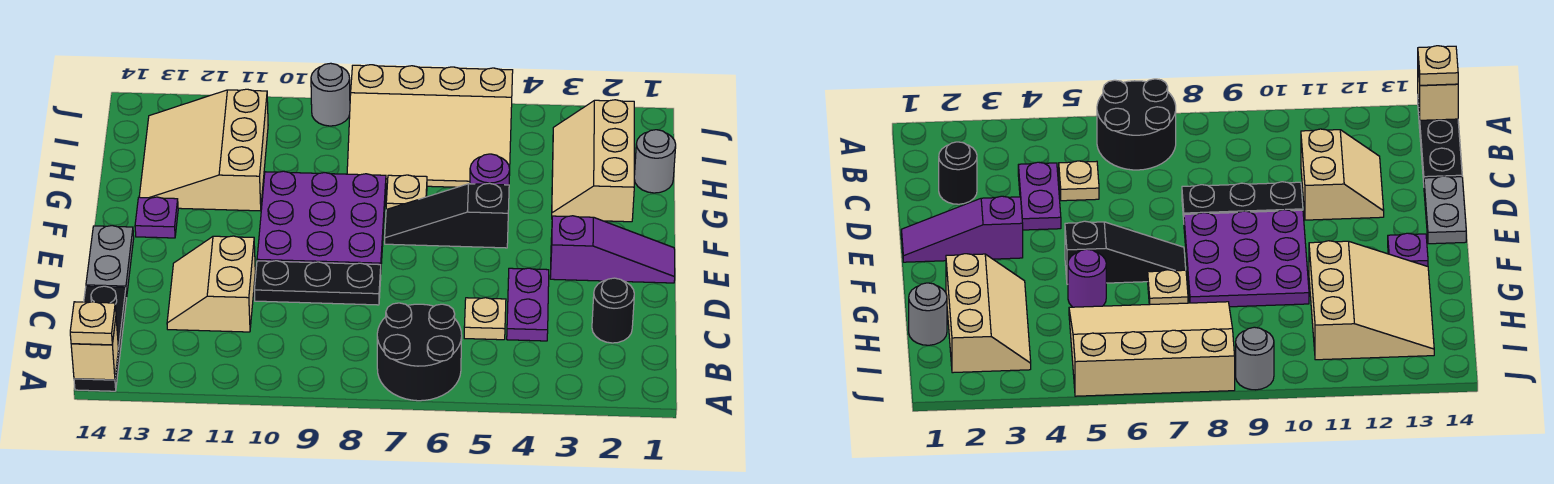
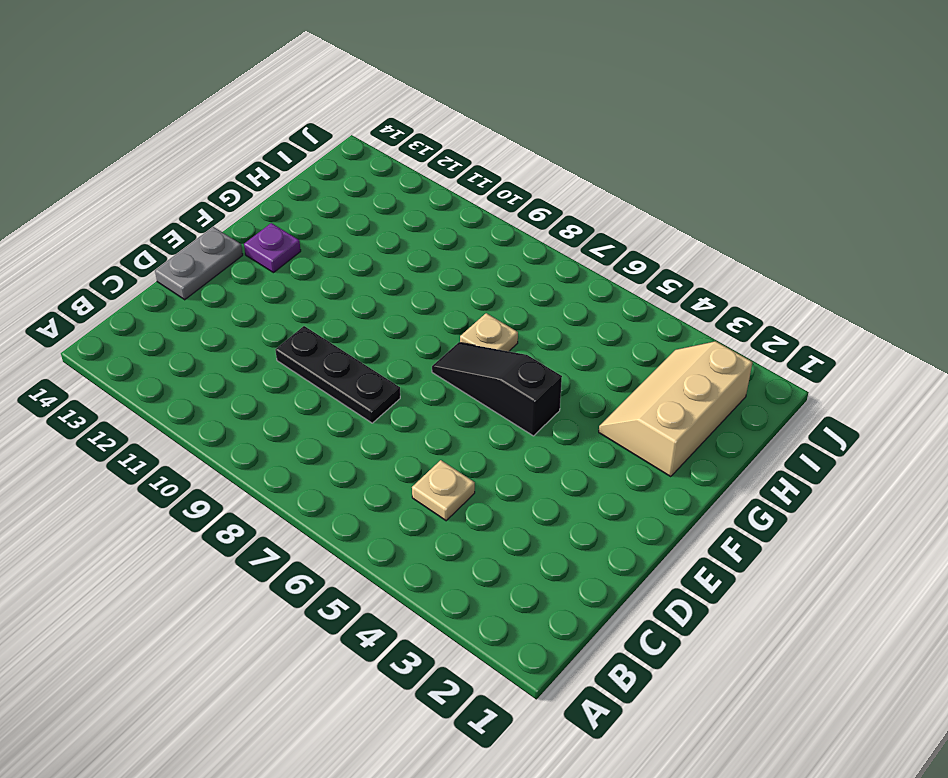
none -> black round brick A6:B7 level 1
none -> black plate A14:C14 level 1
none -> black round brick C2 level 1

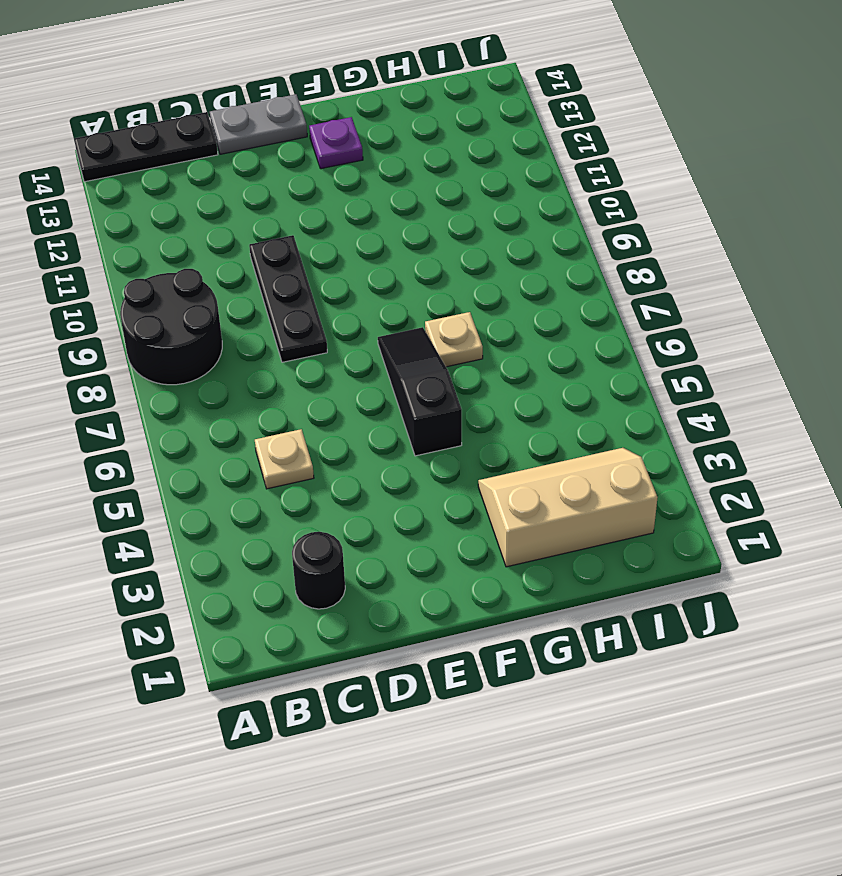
black round brick A8:B9 level 1 -> black round brick A6:B7 level 1
none -> purple plate C4:D4 level 1
none -> tan slope C11:D12 level 1 top 11
none -> purple slope E1:E3 level 1 top 3

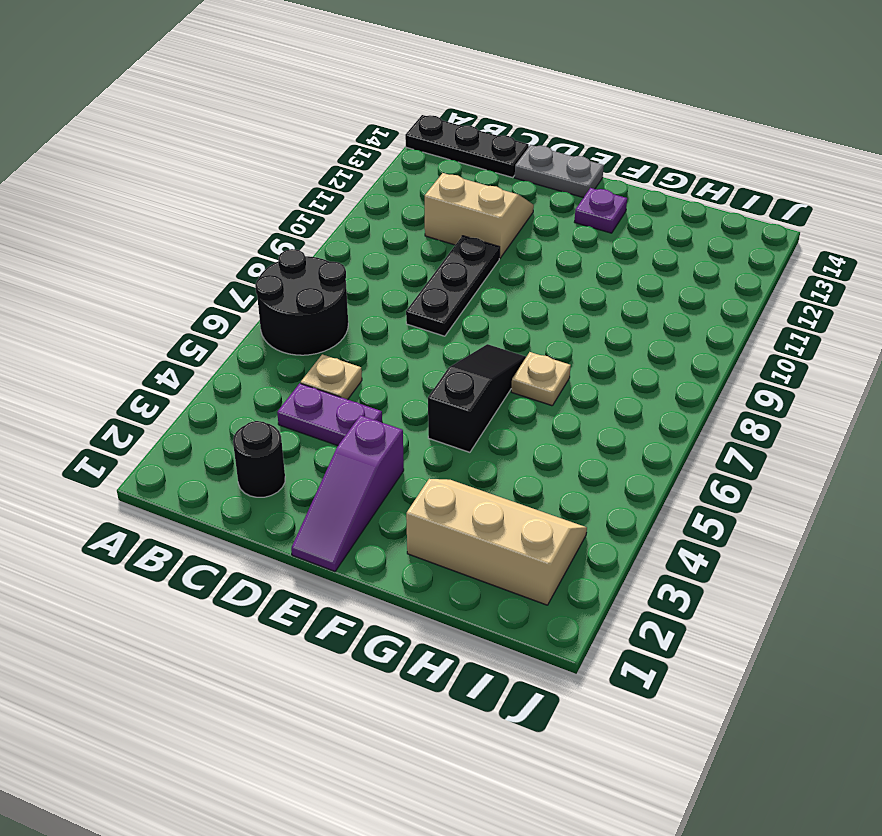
none -> purple plate E8:G10 level 1
none -> purple round brick G5 level 1
none -> tan slope G11:I13 level 1 top 11

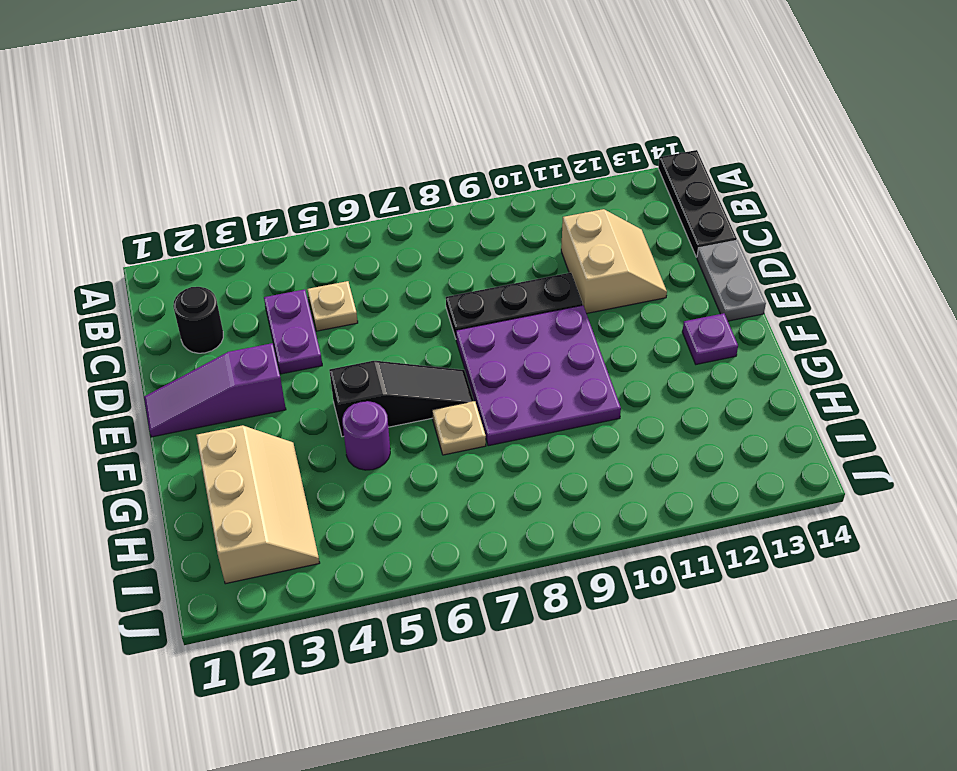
none -> black round brick A6:B7 level 1
none -> tan slope G11:I13 level 1 top 11
none -> grey round brick H1 level 1

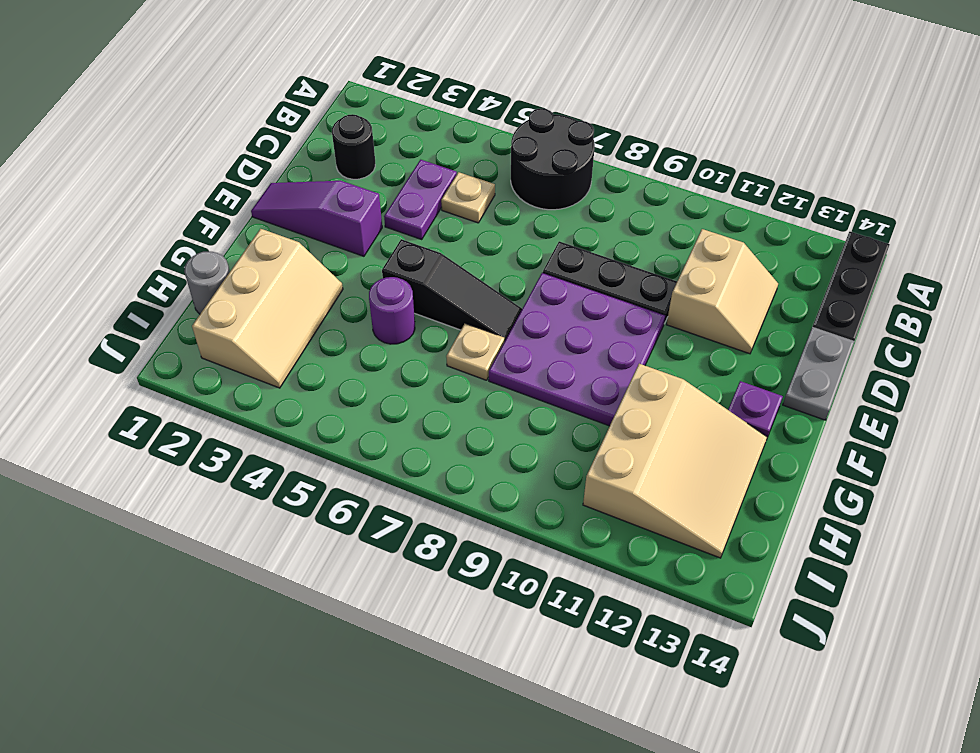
none -> tan slope H5:J8 level 1 top J
none -> grey round brick J9 level 1
none -> tan brick A14 level 2

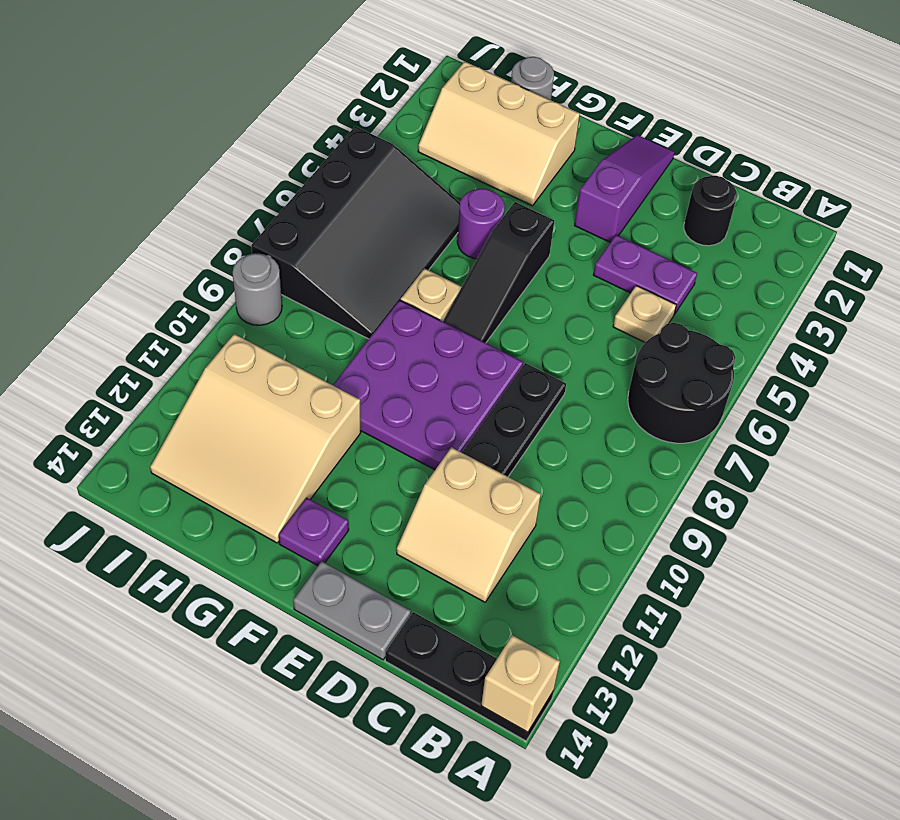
black slope H5:J8 level 1 top J -> tan slope H5:J8 level 1 top J
none -> tan plate A14 level 3

